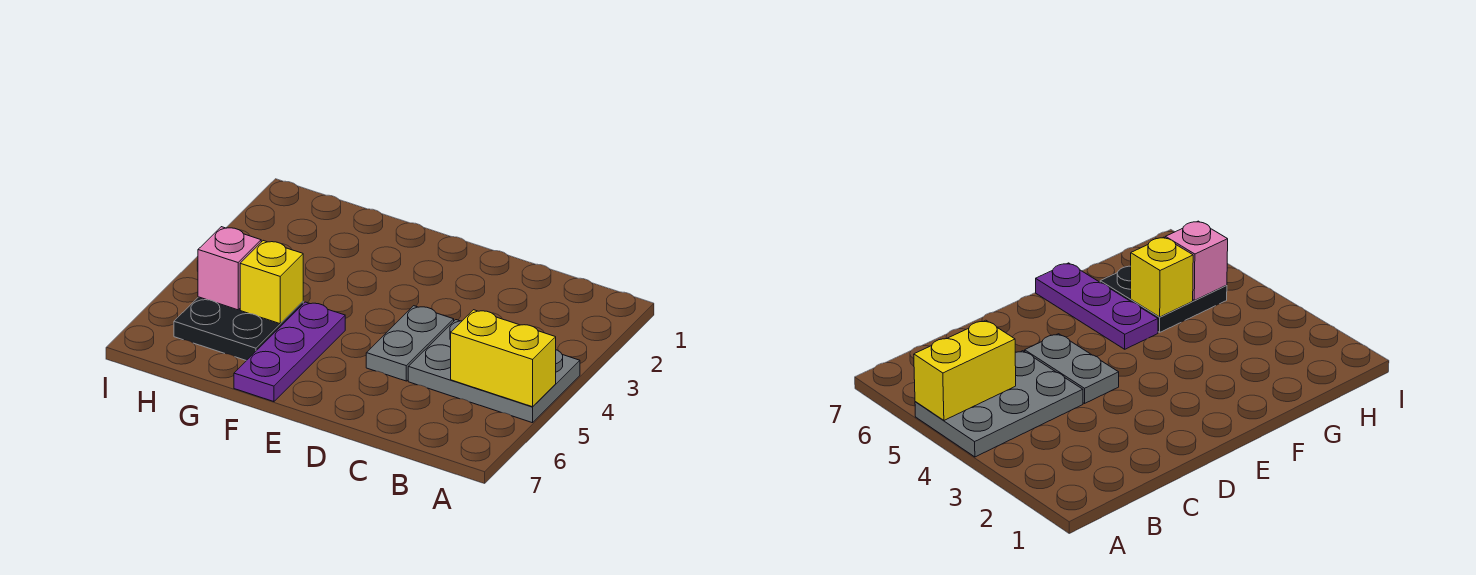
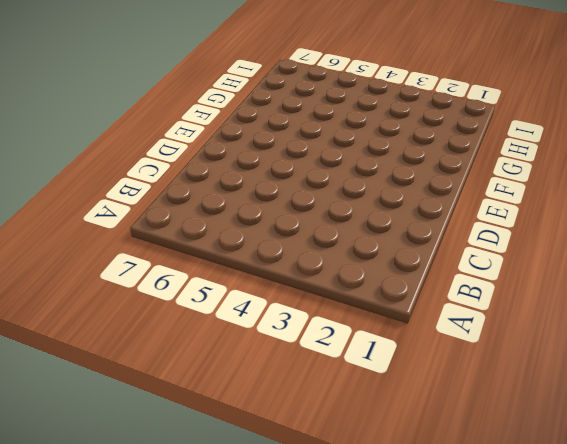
none -> grey plate A4:C5 level 1
none -> grey plate D4:D5 level 1

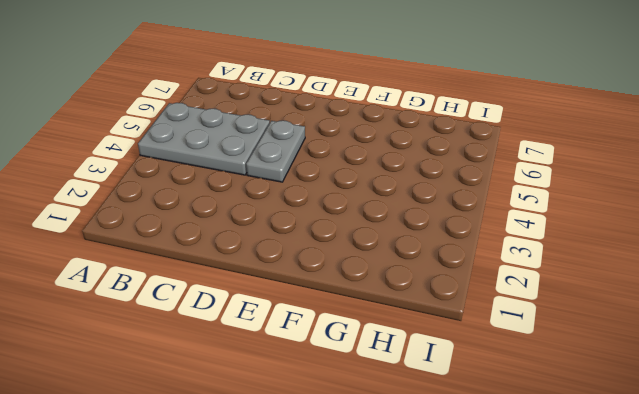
none -> purple plate F5:F7 level 1
none -> black plate G5:H6 level 1

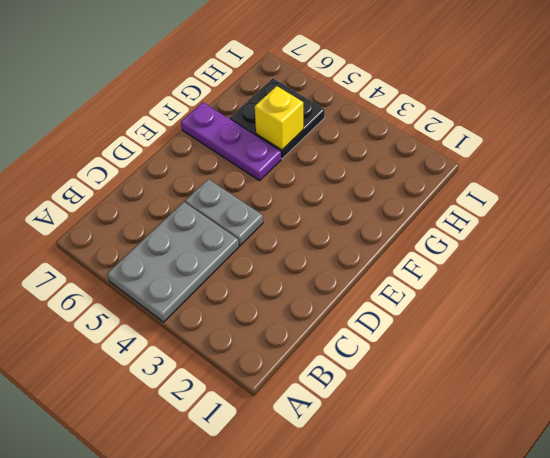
none -> yellow brick A5:B5 level 2
none -> pink brick H5 level 2

